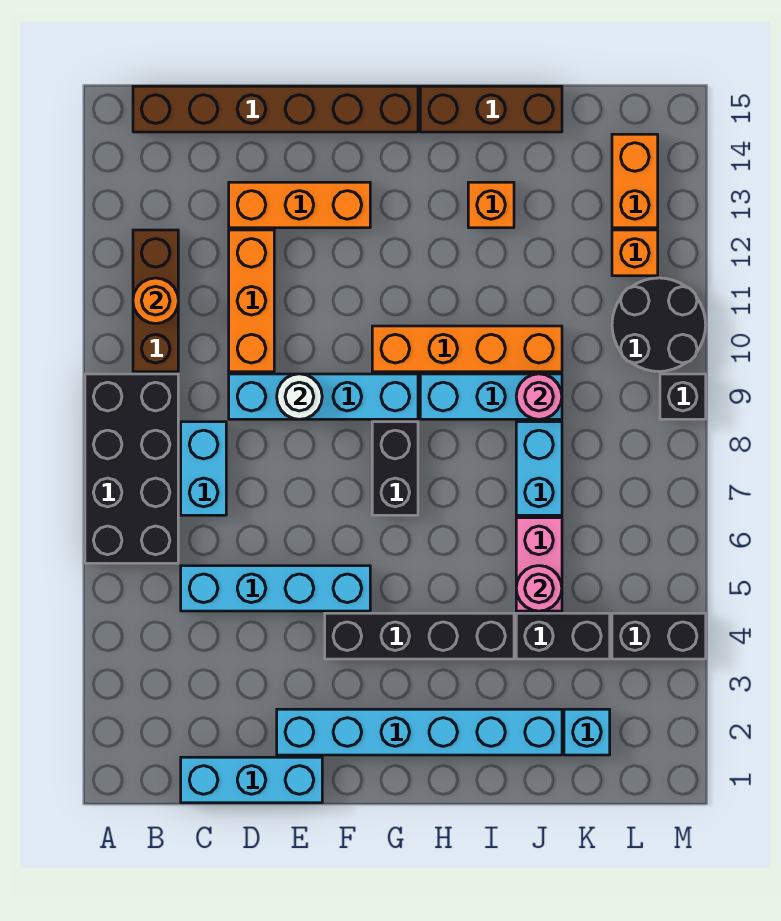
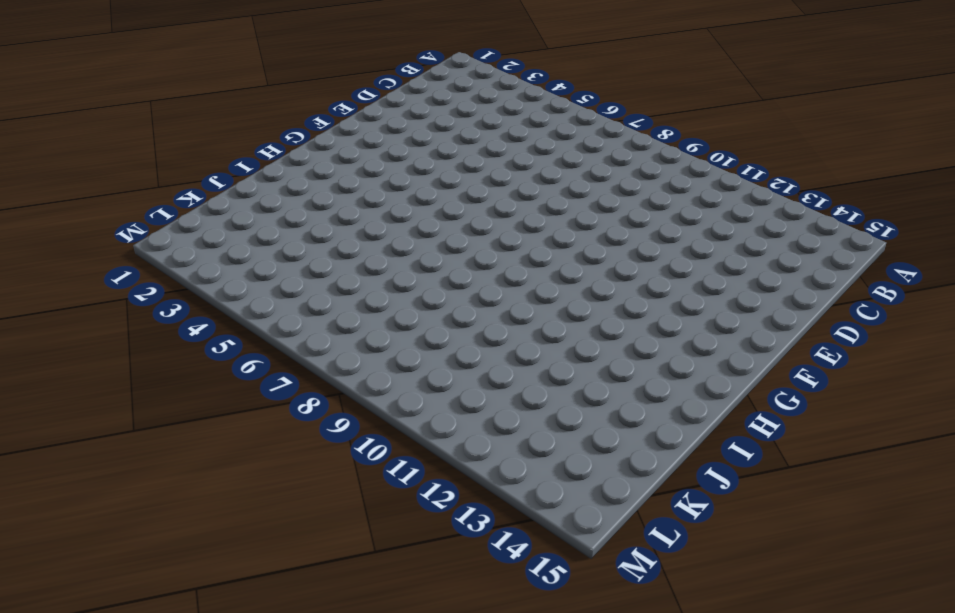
none -> black brick A6:B9 level 1
none -> brown brick B10:B12 level 1
none -> brown brick B15:G15 level 1

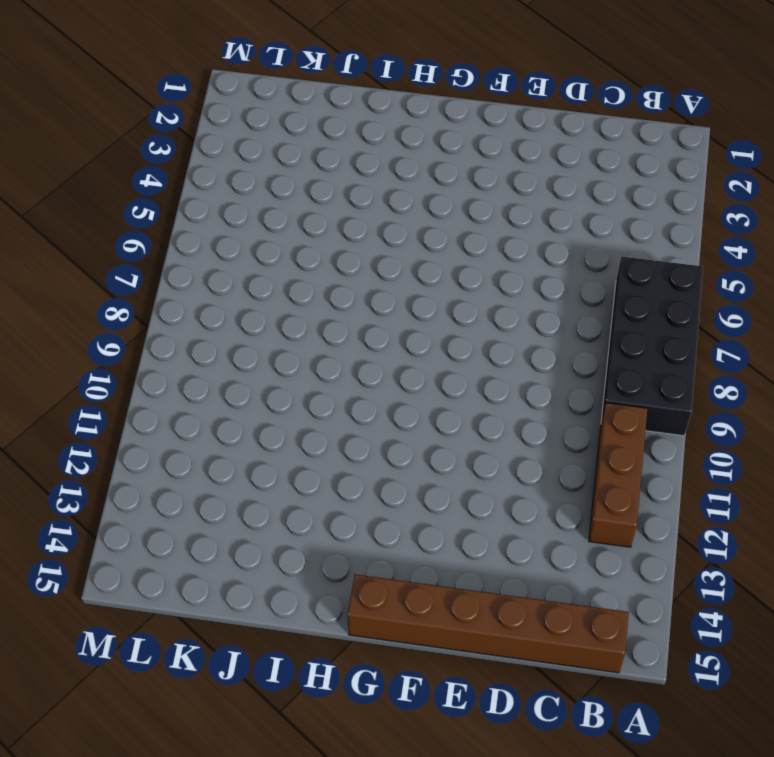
none -> cyan brick C1:E1 level 1
none -> cyan brick C5:F5 level 1
none -> cyan brick C7:C8 level 1

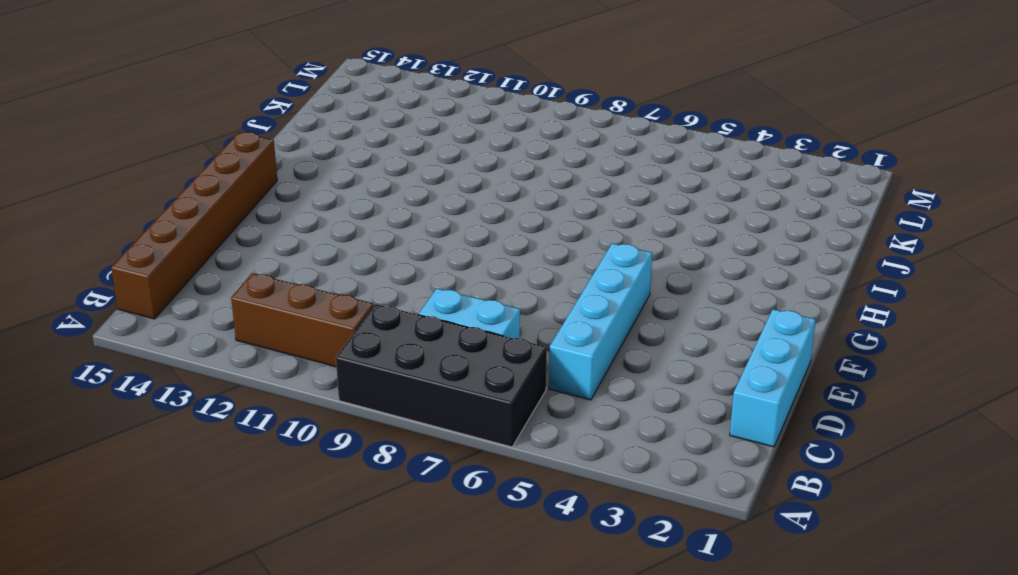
none -> cyan brick D9:G9 level 1
none -> orange brick D10:D12 level 1
none -> orange brick D13:F13 level 1

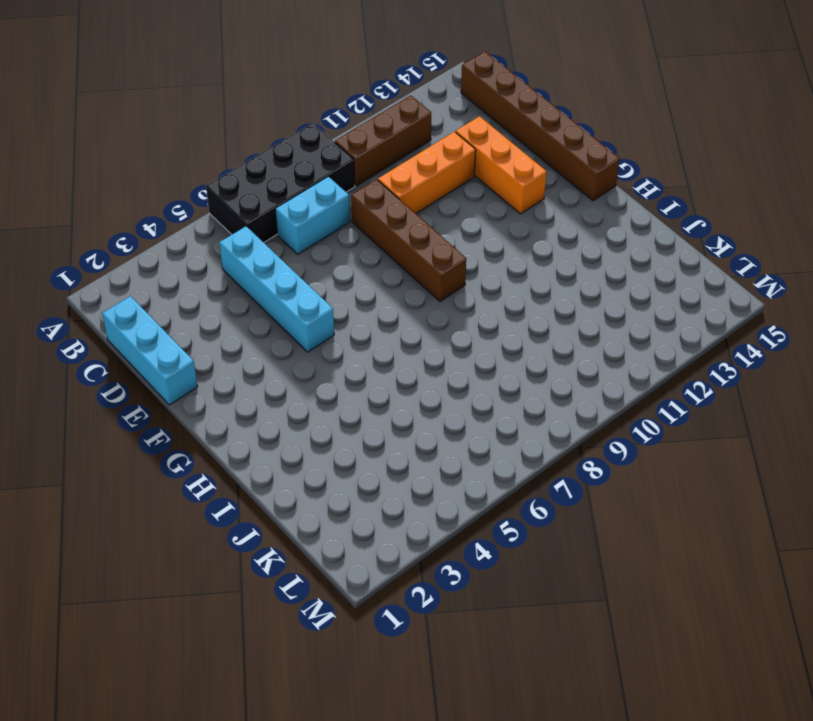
brown brick D9:G9 level 1 -> cyan brick D9:G9 level 1
none -> cyan brick E2:J2 level 1
none -> black brick F4:I4 level 1
none -> black brick G7:G8 level 1

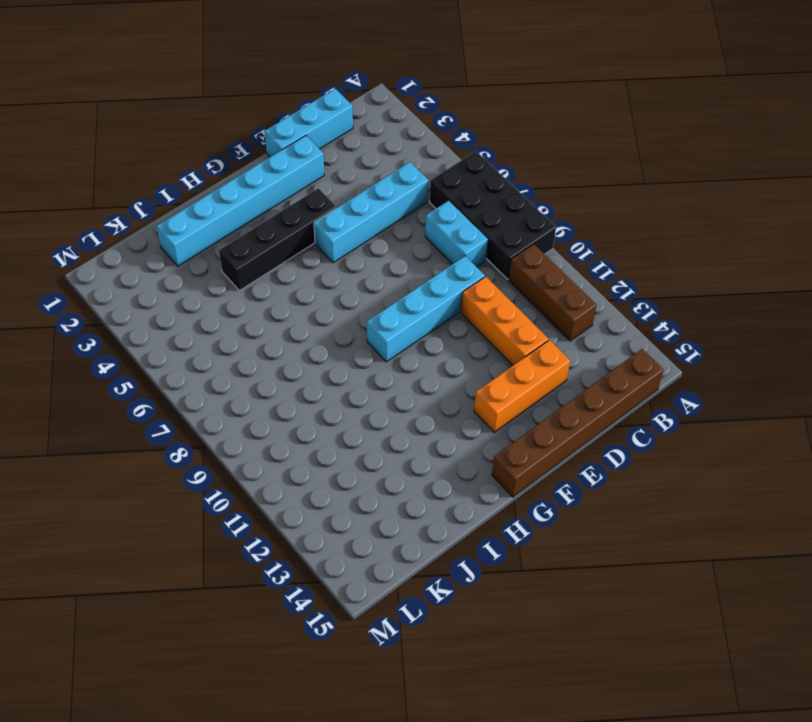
none -> black brick G7:G8 level 1
none -> orange brick G10:J10 level 1
none -> cyan brick H9:J9 level 1

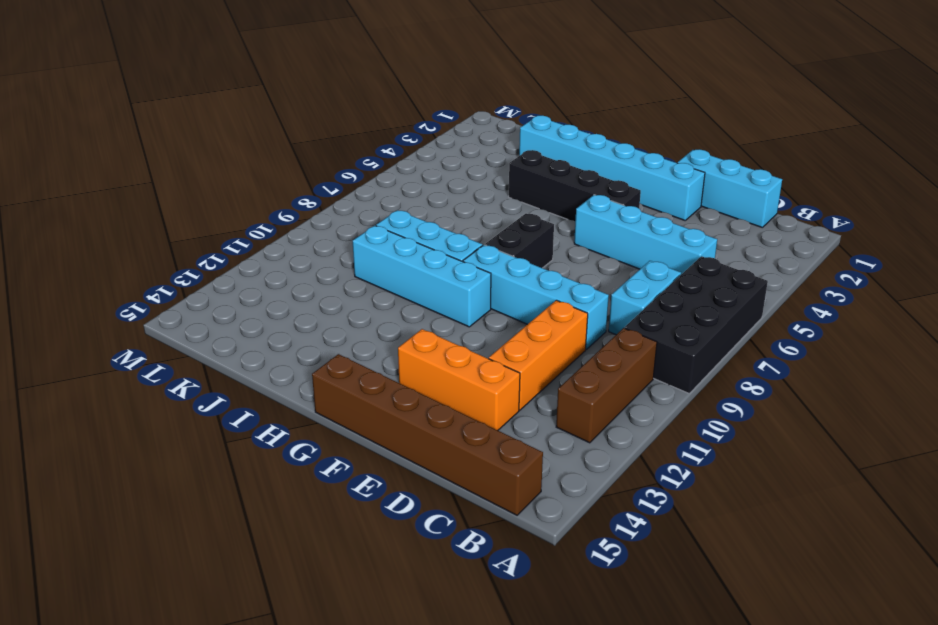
cyan brick G10:J10 level 1 -> orange brick G10:J10 level 1
none -> brown brick H15:J15 level 1
none -> orange brick I13 level 1
none -> black brick J4:K4 level 1

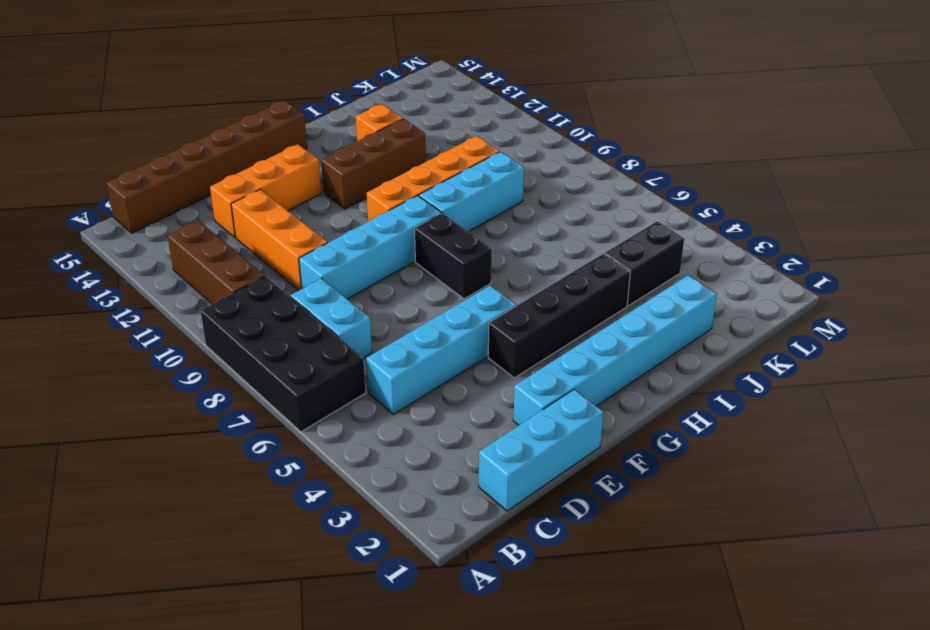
brown brick G12:I12 level 1 -> brown brick H15:J15 level 1
none -> pink brick J5:J6 level 1
none -> cyan brick J7:J8 level 1
none -> cyan brick K2 level 1

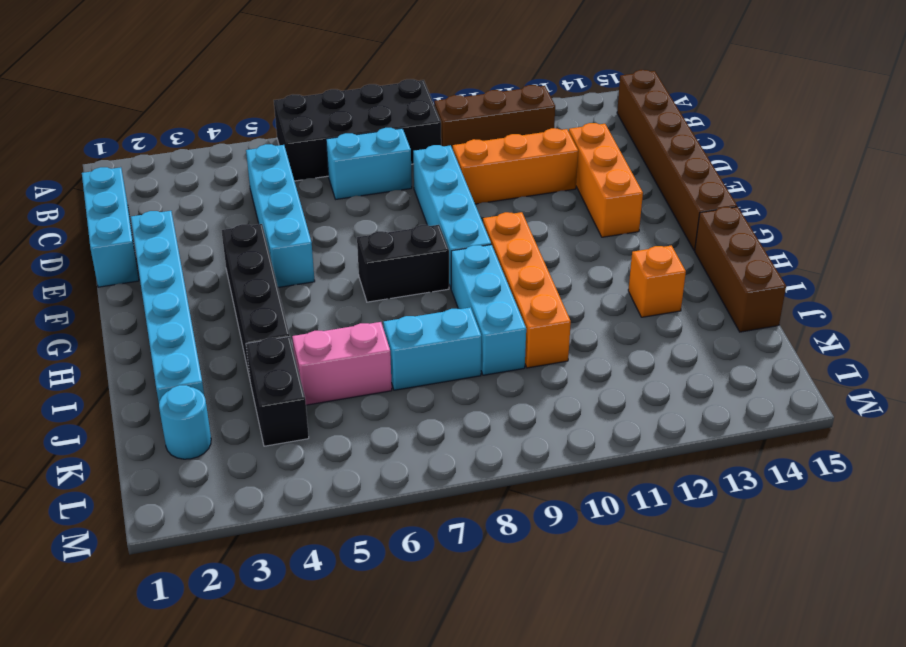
cyan round brick K2 level 1 -> cyan brick K2 level 1
none -> black brick L4:M4 level 1
none -> black round brick L10:M11 level 1
none -> orange brick L12 level 1

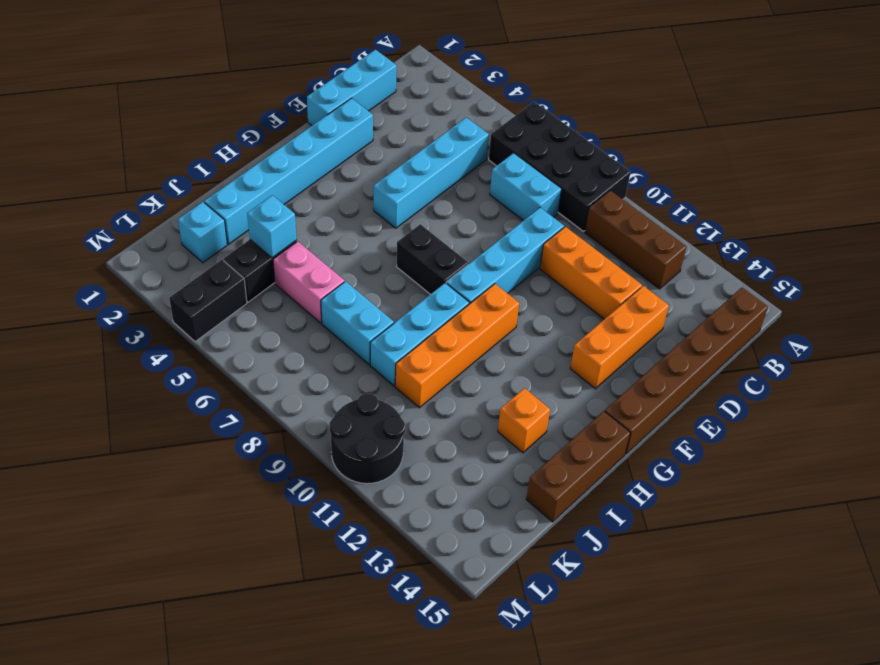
cyan brick J4 level 2 -> none
none -> black brick F4:I4 level 1
none -> orange brick L12 level 1
none -> orange brick L13:L14 level 1

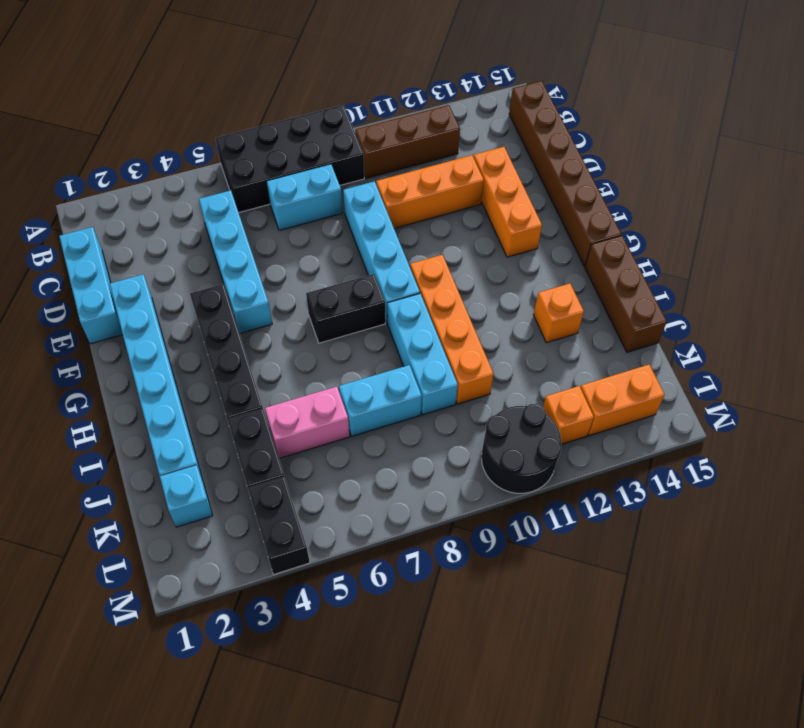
none -> black brick M9 level 1
none -> orange round brick B11 level 2
none -> white round brick E9 level 2

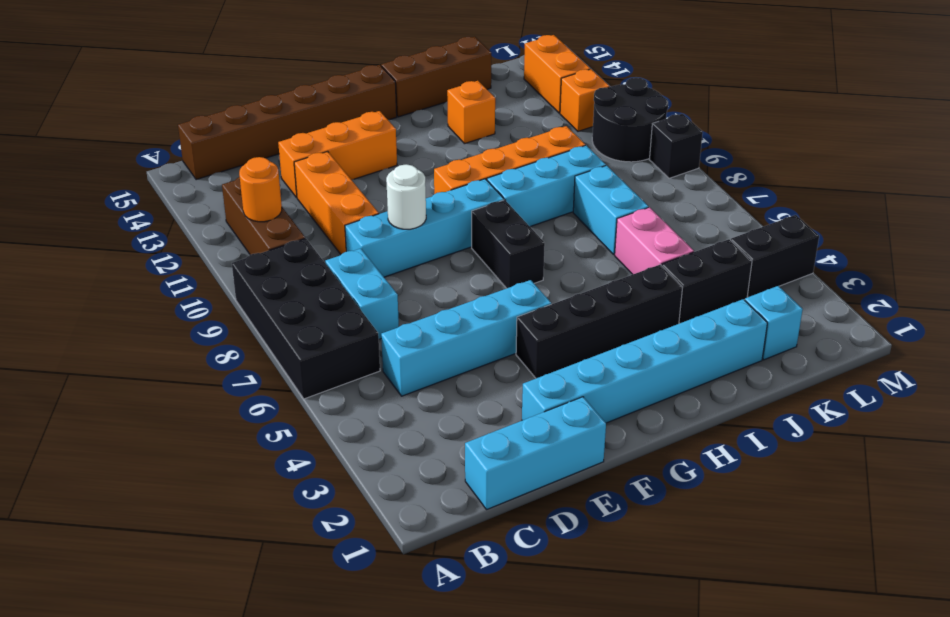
none -> pink round brick J5 level 2
none -> pink round brick J9 level 2

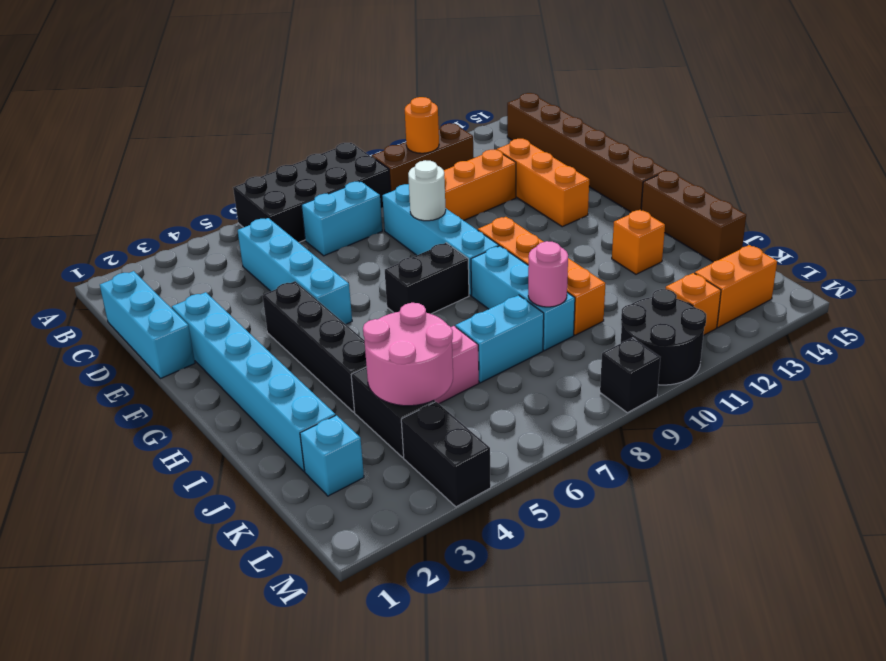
pink round brick J4:K5 level 2 -> pink round brick J5 level 2

